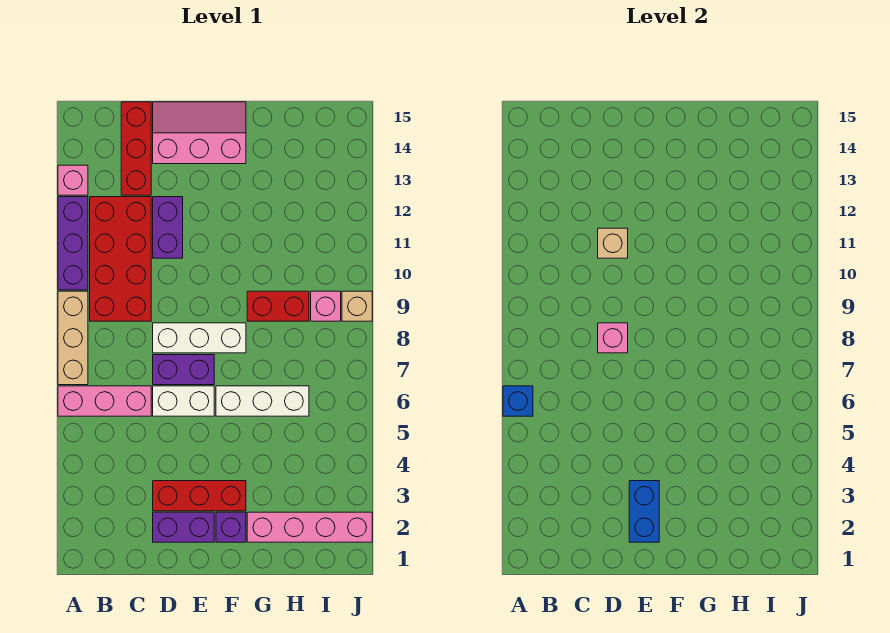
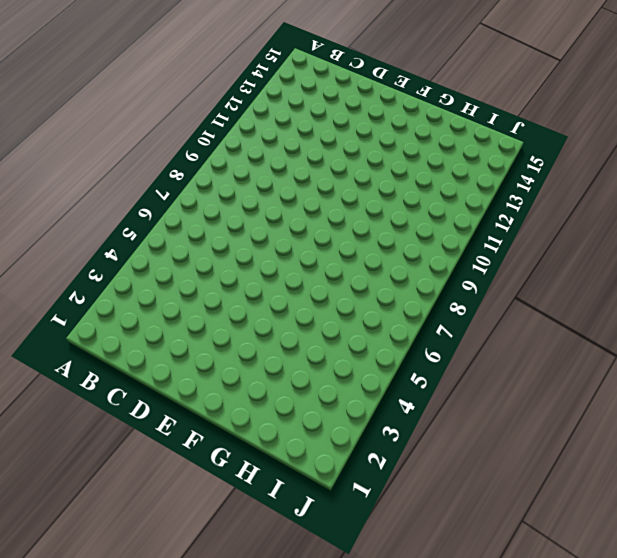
none -> pink brick A6:C6 level 1
none -> tan brick A7:A9 level 1
none -> purple brick A10:A12 level 1

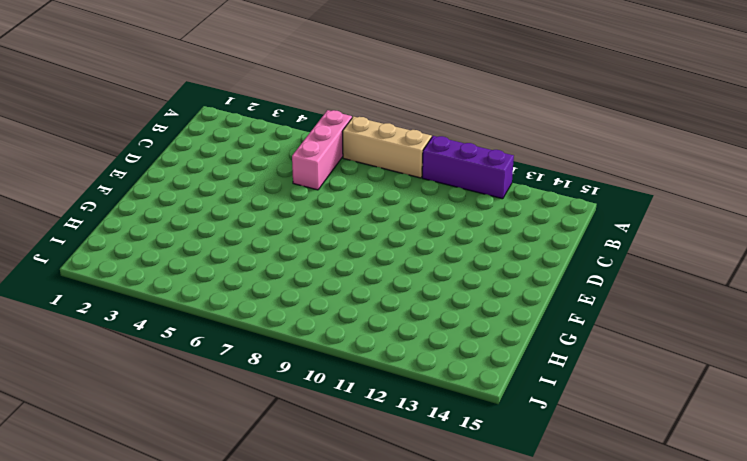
none -> pink brick A13 level 1
none -> red brick B9:C12 level 1
none -> red brick C13:C15 level 1

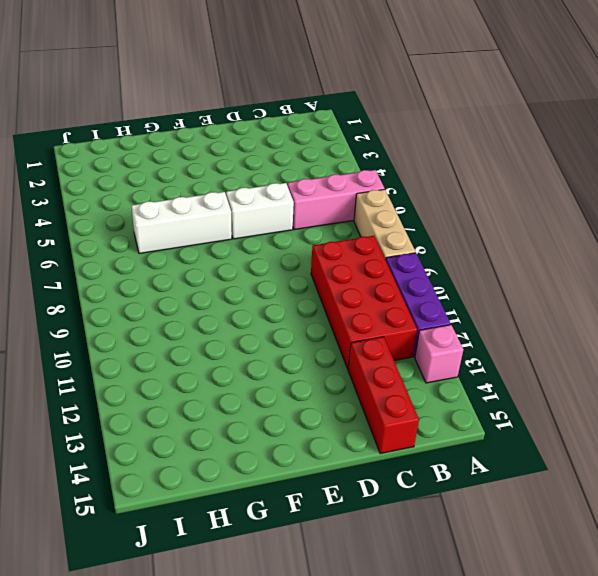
none -> purple brick D2:E2 level 1
none -> red brick D3:F3 level 1
none -> purple brick D7:E7 level 1

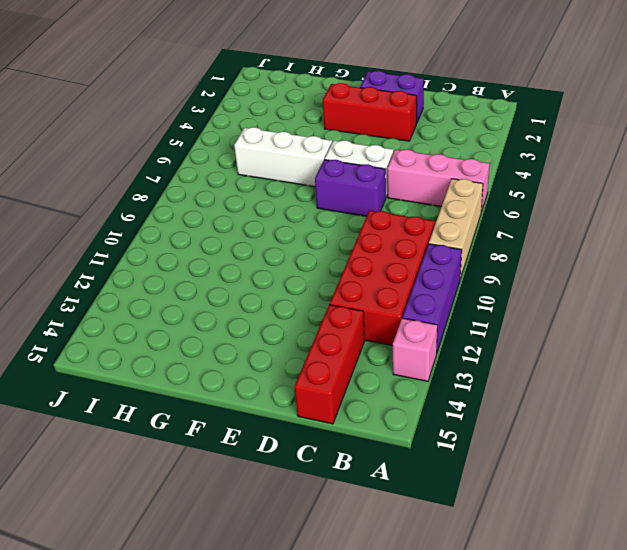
none -> white brick D8:F8 level 1
none -> purple brick D11:D12 level 1
none -> pink slope D14:F15 level 1 top 14

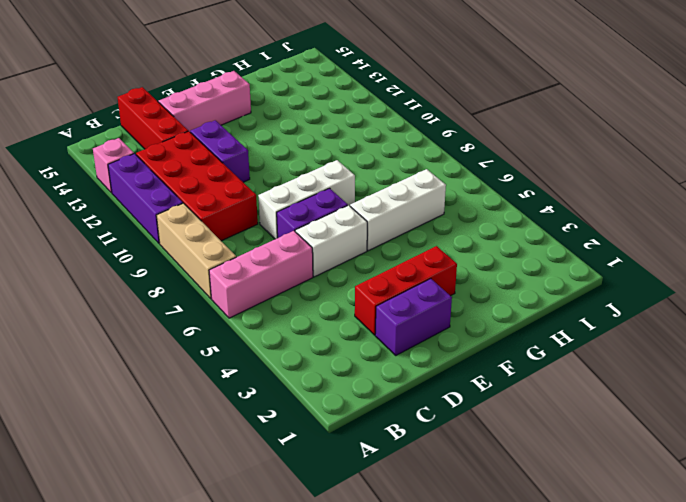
none -> purple brick F2 level 1
none -> pink brick G2:J2 level 1
none -> red brick G9:H9 level 1

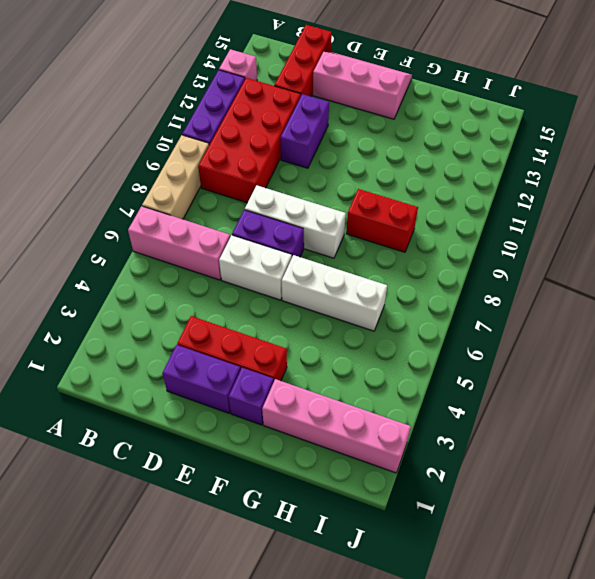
none -> pink brick I9 level 1
none -> tan brick J9 level 1
none -> blue brick A6 level 2

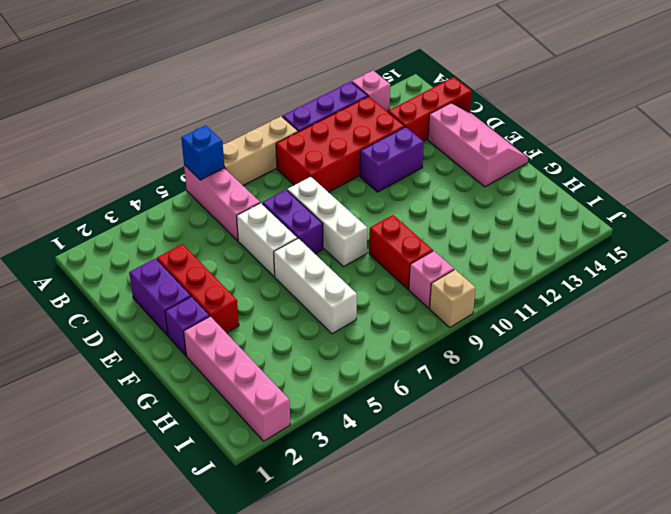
none -> pink brick D8 level 2
none -> tan brick D11 level 2
none -> blue brick E2:E3 level 2

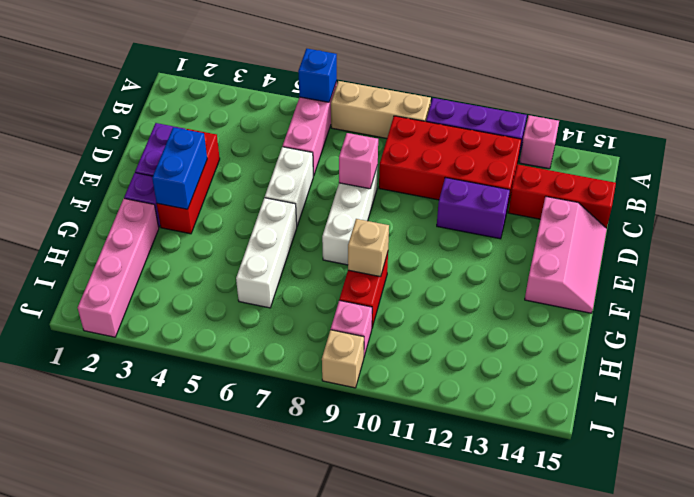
blue brick E3:F3 level 2 -> blue brick E2:E3 level 2
tan brick G9 level 2 -> tan brick D11 level 2
none -> purple brick D7:E7 level 1

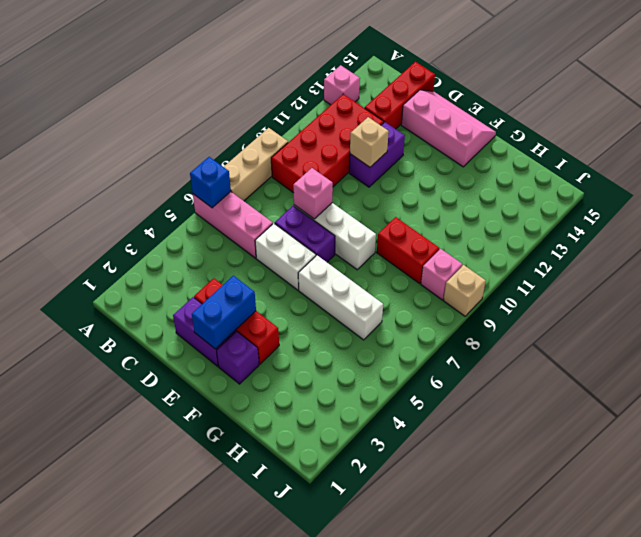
none -> purple brick A10:A12 level 1
none -> pink brick G2:J2 level 1

